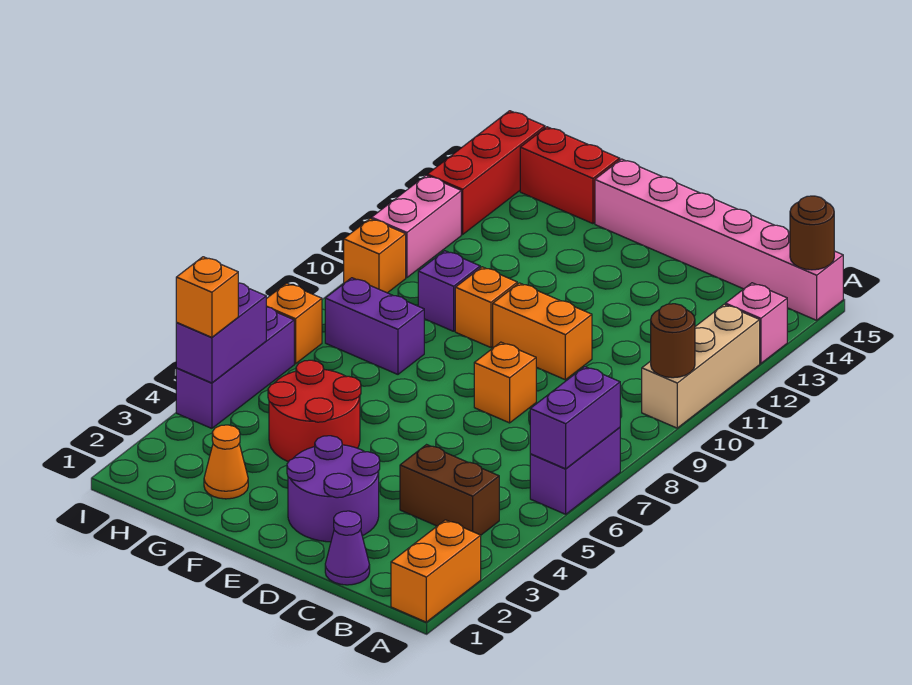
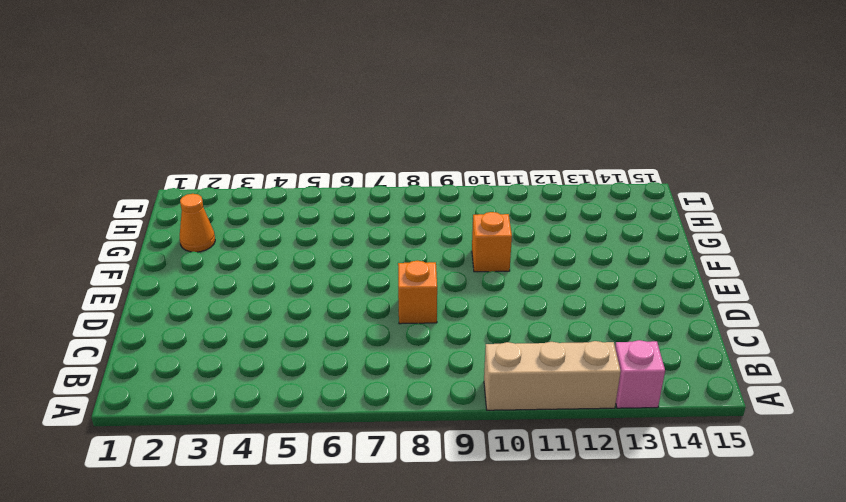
none -> orange brick A1:A2 level 1
none -> purple brick A6:A7 level 1
none -> pink brick A15:F15 level 1

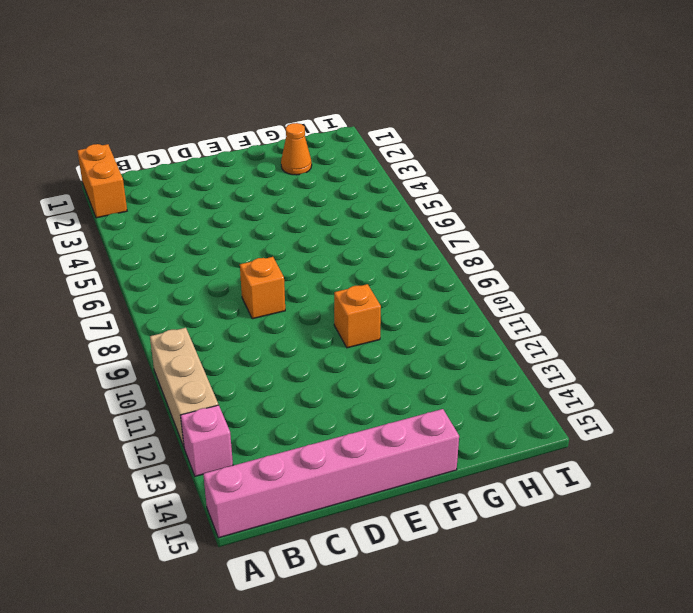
none -> purple brick A6:A7 level 1
none -> brown brick B4:C4 level 1
none -> purple cone C1 level 1

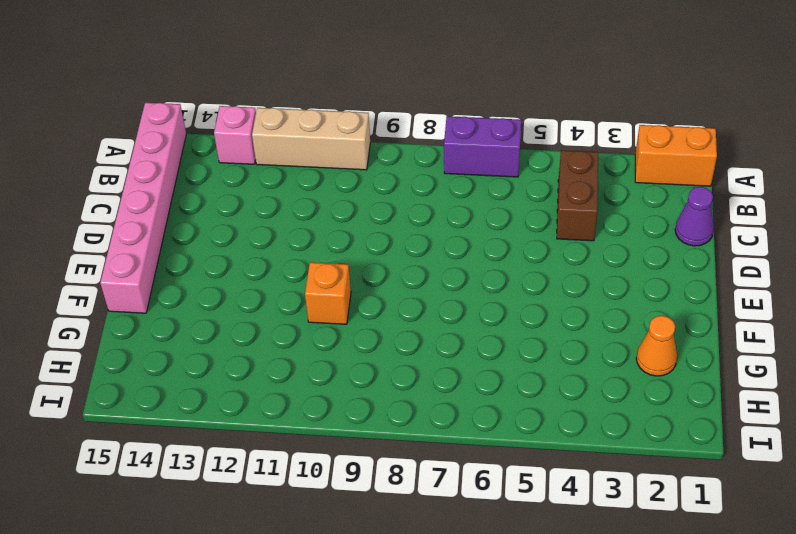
none -> purple round brick D2:E3 level 1
none -> orange brick D8 level 1
none -> orange brick D10:E10 level 1

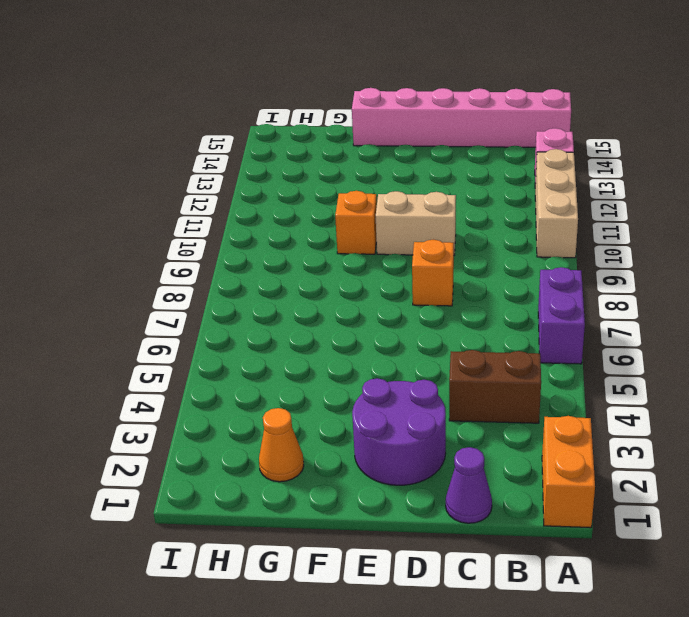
tan brick D10:E10 level 1 -> orange brick D10:E10 level 1
none -> red round brick F4:G5 level 1
none -> purple brick G8:H8 level 1
none -> purple brick G10 level 1

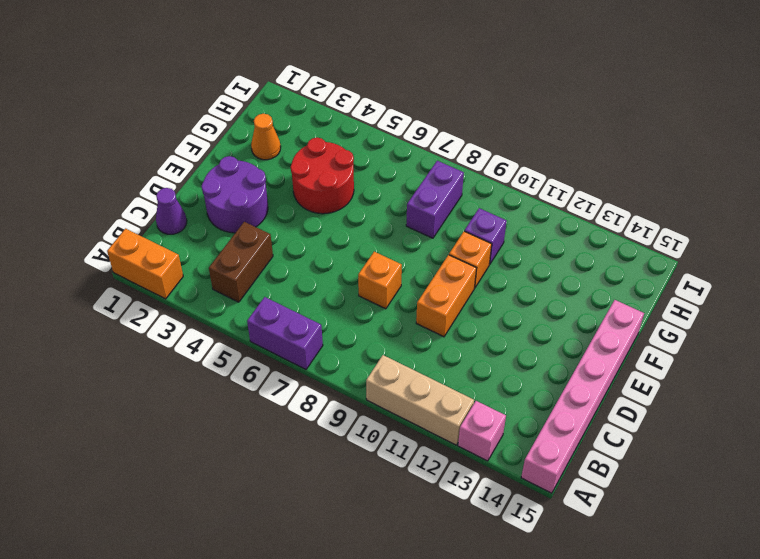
none -> red brick G15:H15 level 1
none -> purple brick I4:I6 level 1
none -> orange brick I7 level 1

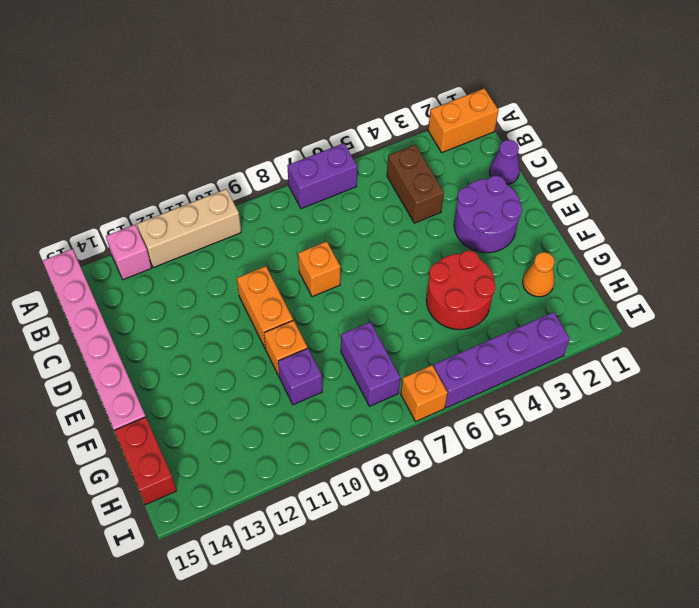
purple brick I3:I6 level 1 -> purple brick I4:I6 level 1
none -> orange brick I10 level 1
none -> pink brick I11:I12 level 1
none -> red brick I13:I15 level 1

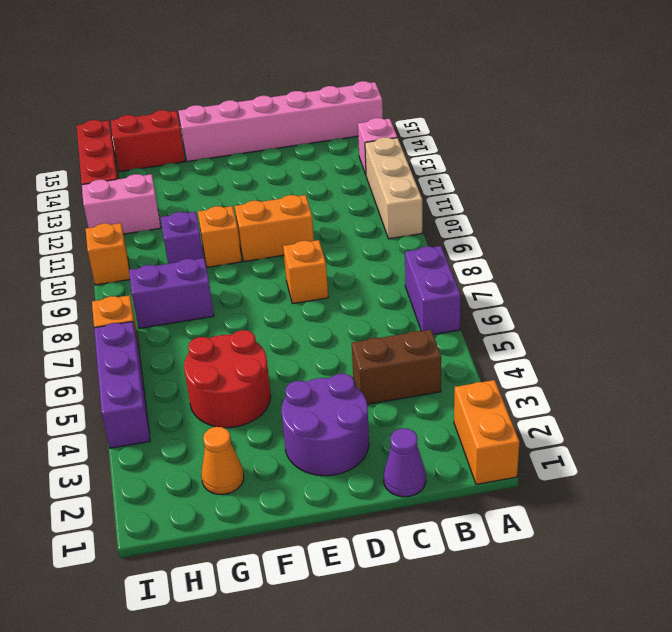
pink brick H12:I12 level 1 -> pink brick I11:I12 level 1
none -> purple brick A6:A7 level 2
none -> brown round brick A10 level 2
none -> brown round brick A15 level 2

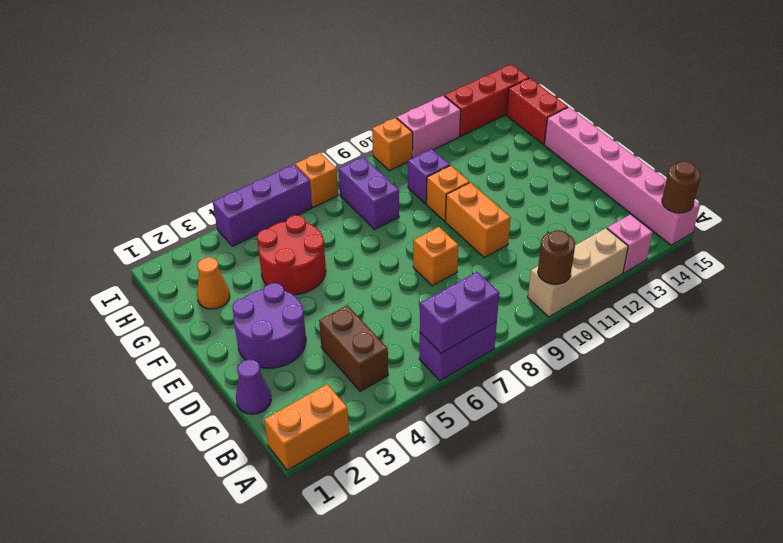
none -> purple brick I4:I5 level 2
none -> orange brick I4 level 3

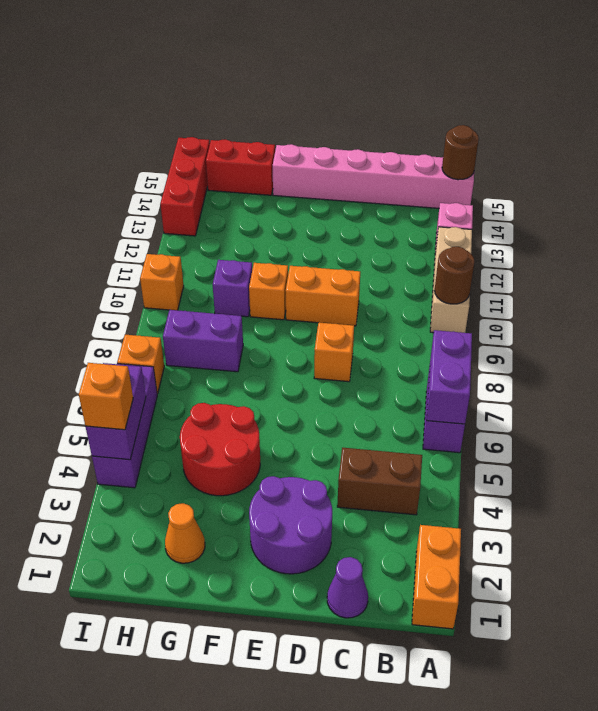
none -> pink brick I11:I12 level 1

